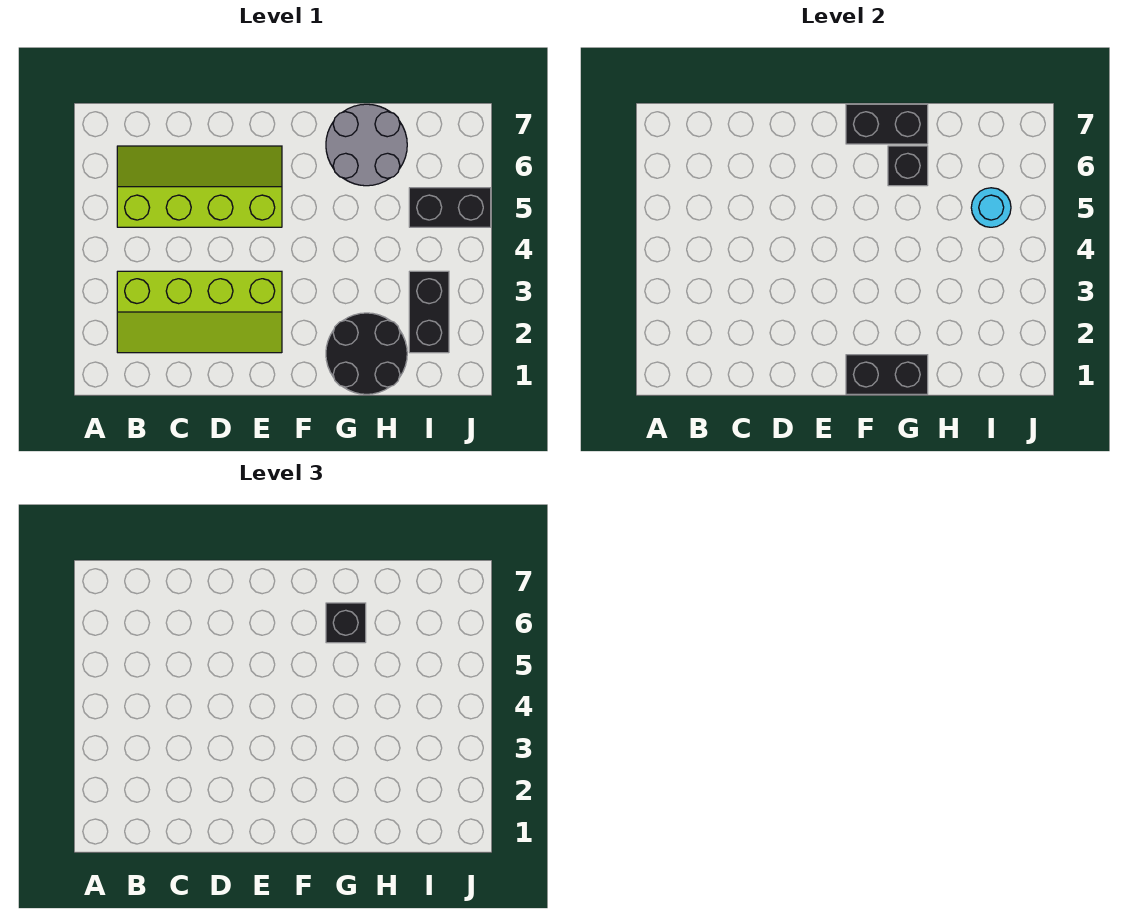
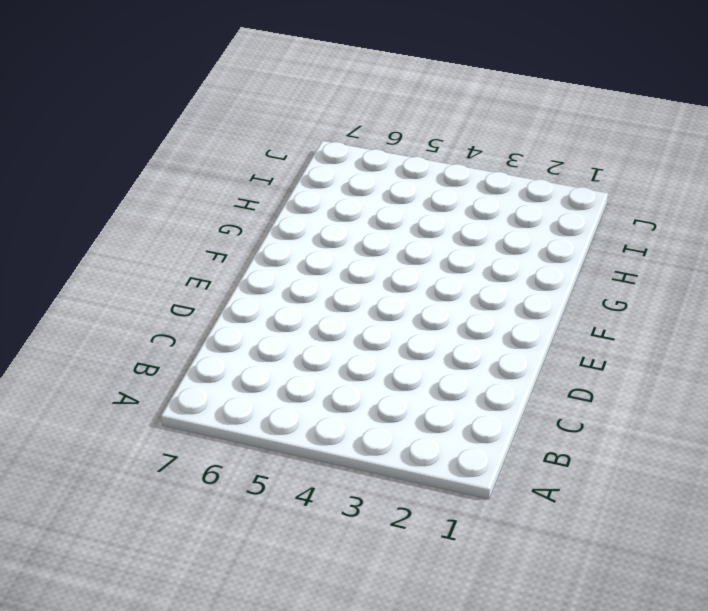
none -> lime slope B2:E3 level 1 top 3
none -> lime slope B5:E6 level 1 top 5

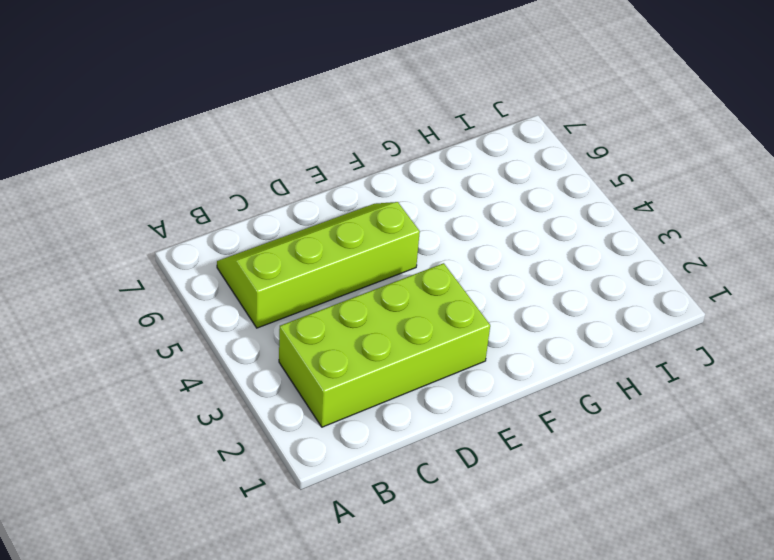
lime brick B2:E3 level 1 -> lime slope B2:E3 level 1 top 3
none -> black round brick G1:H2 level 1
none -> grey round brick G6:H7 level 1

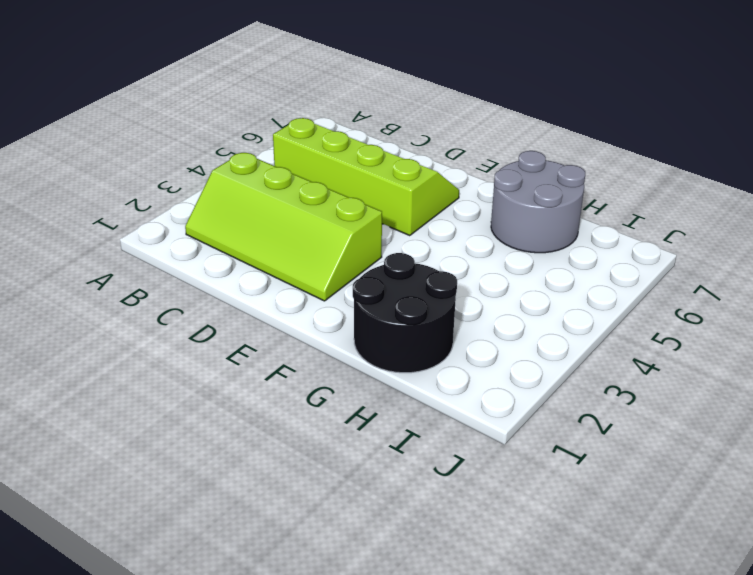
none -> black brick I2:I3 level 1
none -> black brick I5:J5 level 1

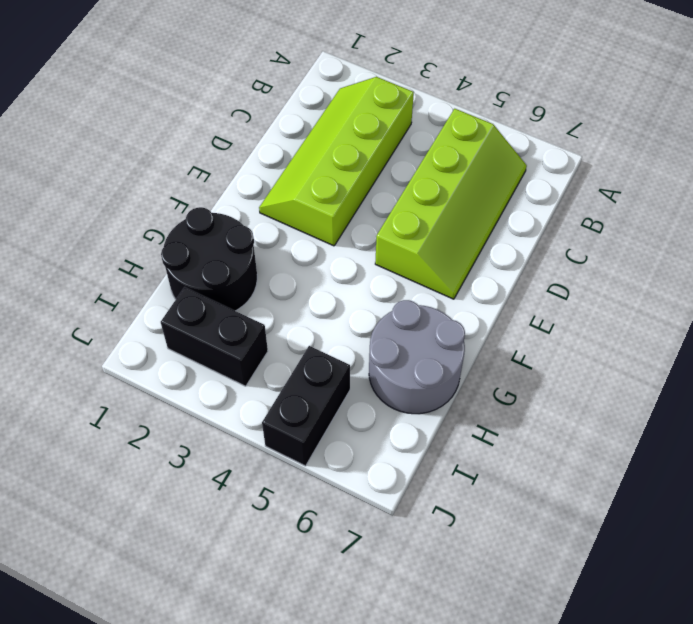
none -> black brick F1:G1 level 2
none -> black brick F7:G7 level 2

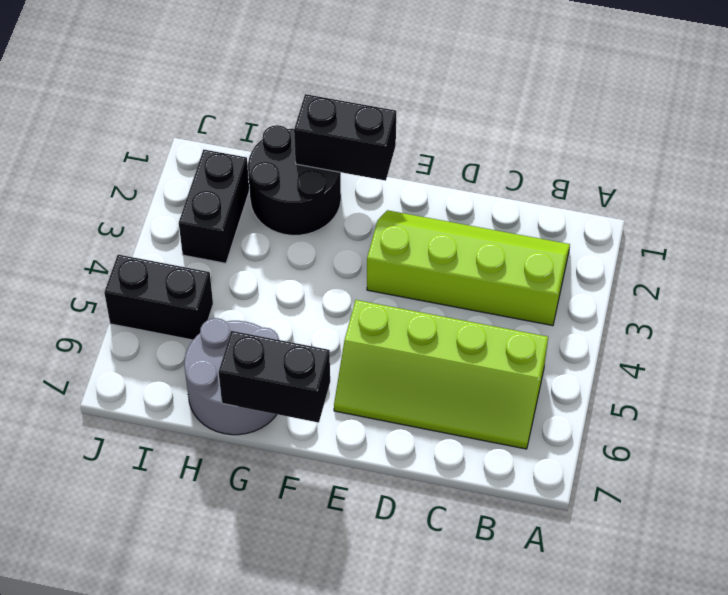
none -> black brick G6 level 2
none -> cyan round brick I5 level 2

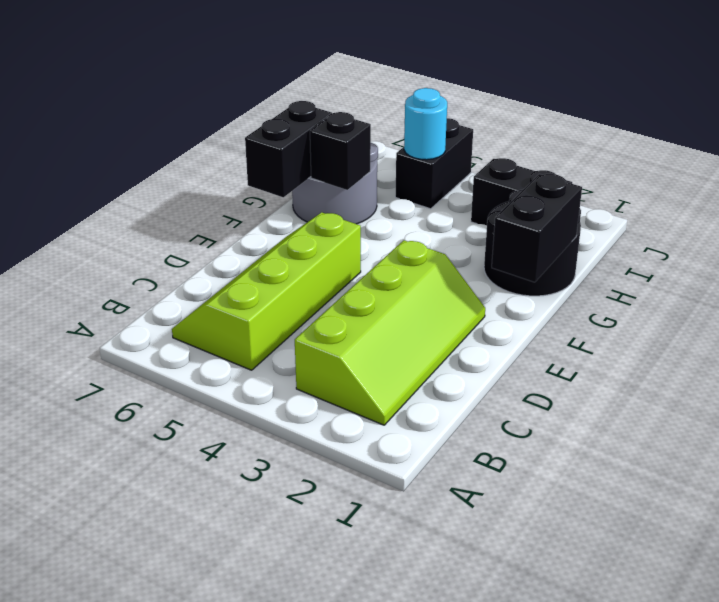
none -> black brick G6 level 3

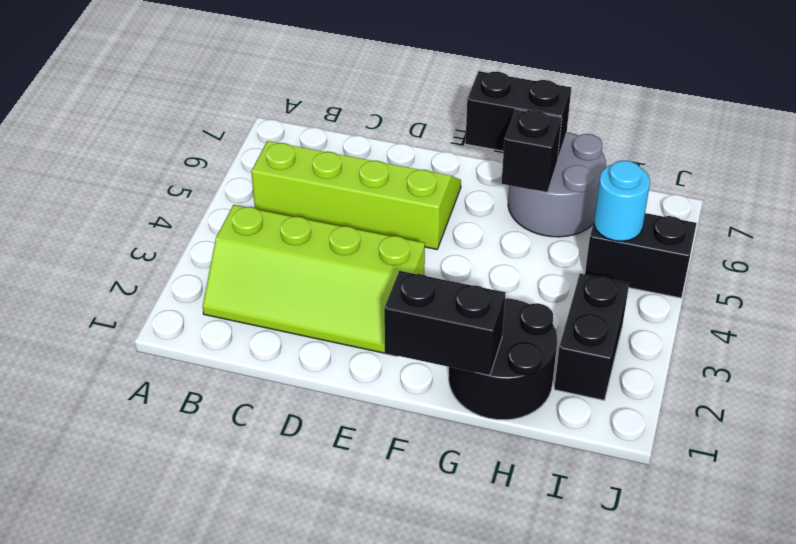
none -> black brick G6 level 3

